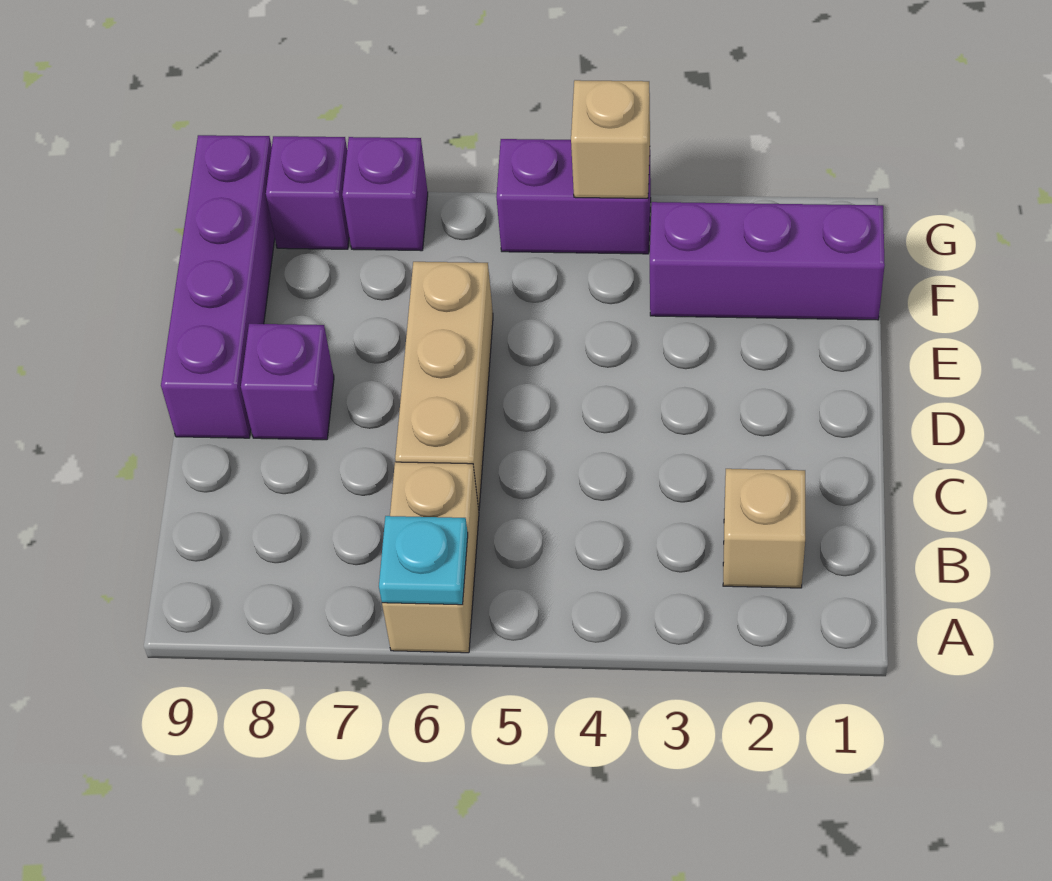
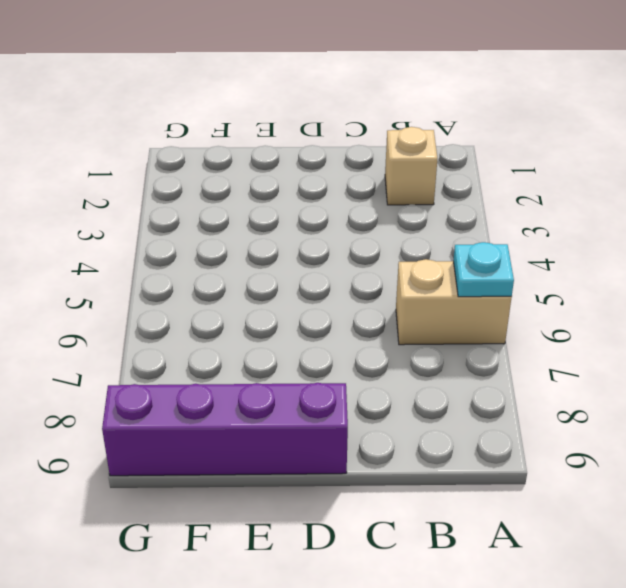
none -> tan brick C6:E6 level 1
none -> purple brick D8 level 1

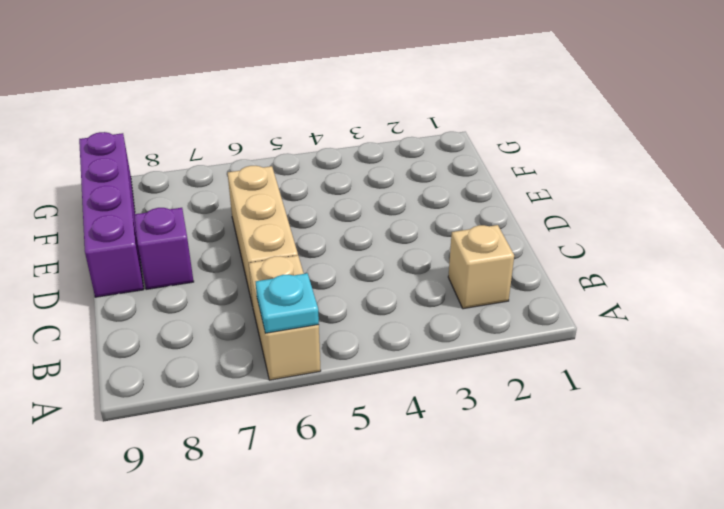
none -> purple brick F1:F3 level 1
none -> purple brick G4:G5 level 1

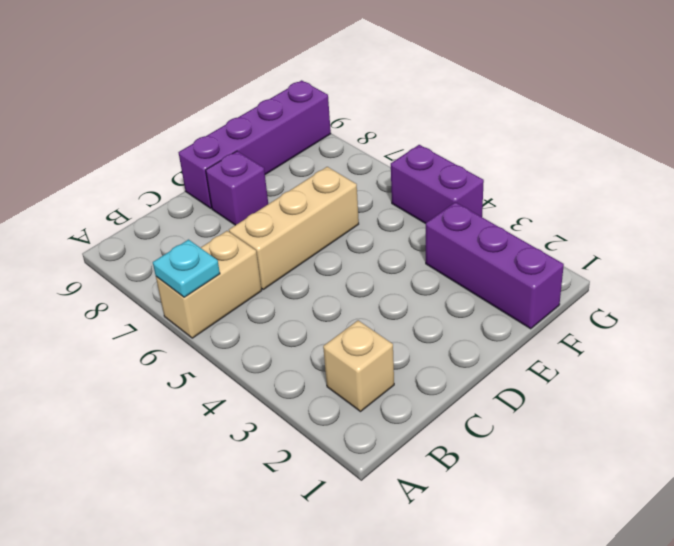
none -> purple brick G7 level 1
none -> purple brick G8 level 1

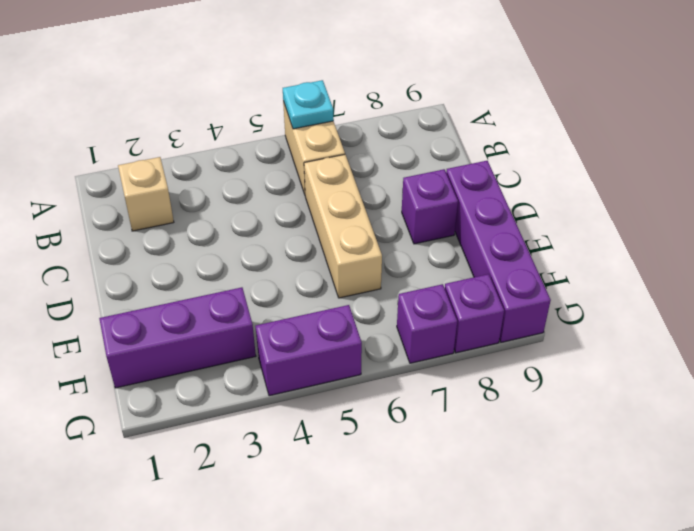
none -> tan brick G4 level 2

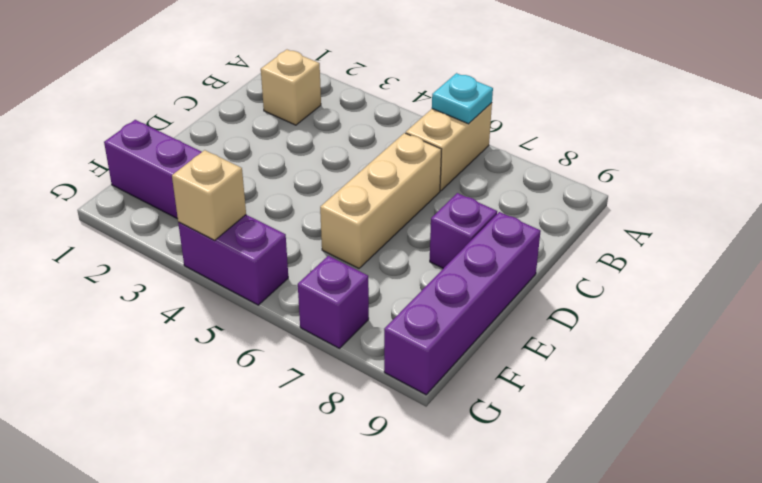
none -> purple brick G8 level 1

